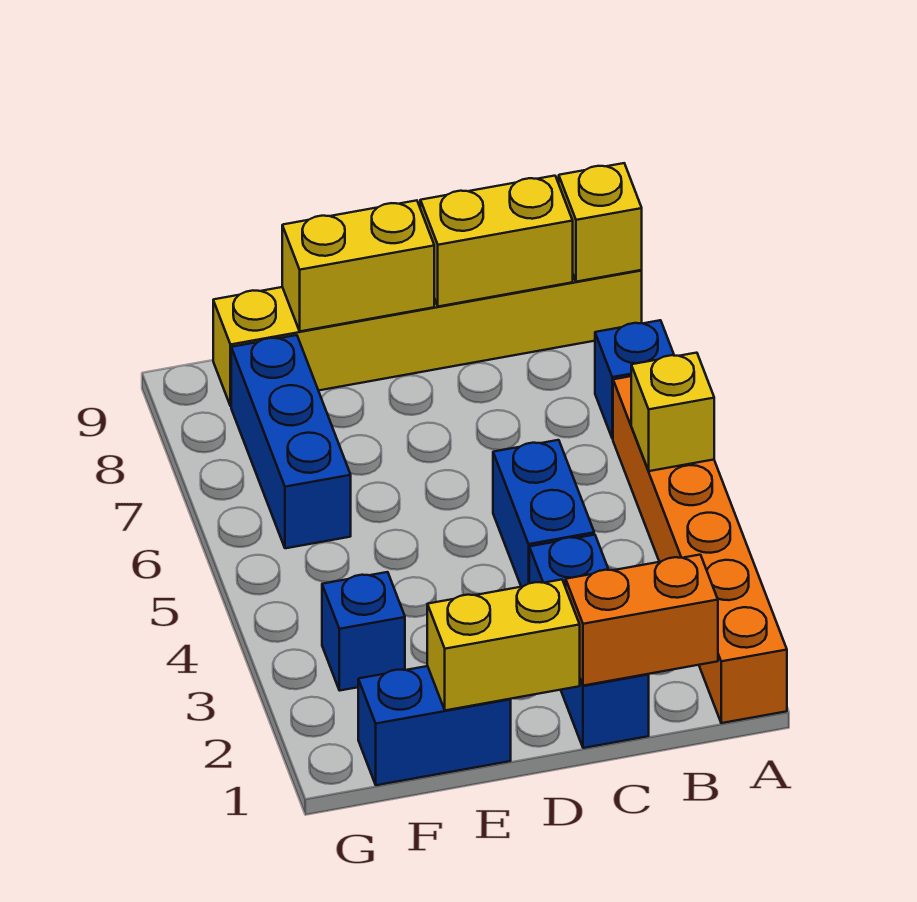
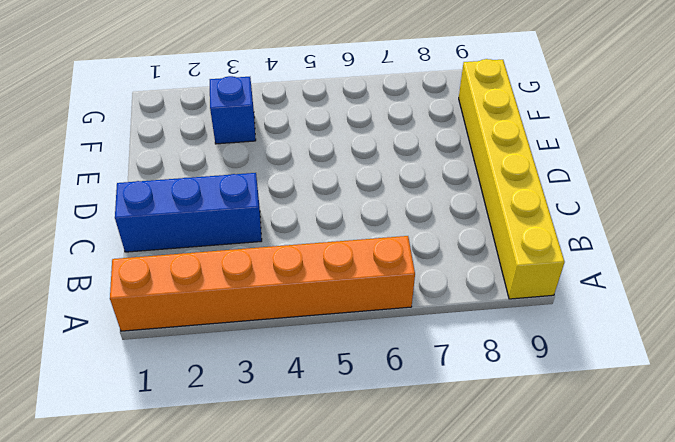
none -> blue brick A7 level 1
none -> blue brick C4:C5 level 1
none -> blue brick E1:F1 level 1

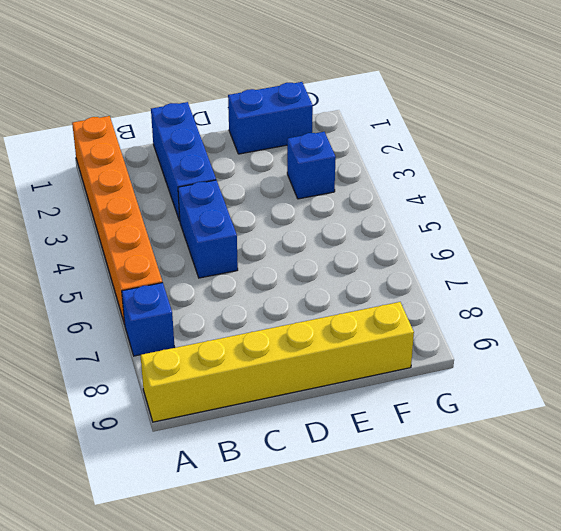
none -> blue brick F6:F8 level 1
none -> yellow brick A5 level 2
none -> yellow brick A9 level 2

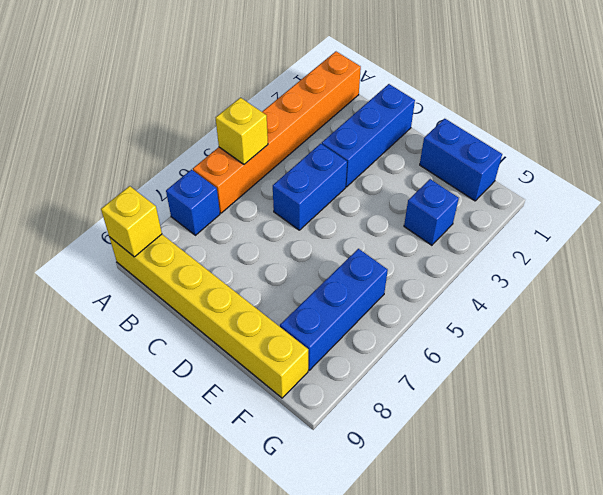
none -> orange brick B1:C1 level 2
none -> yellow brick B9:C9 level 2
none -> yellow brick D1:E1 level 2

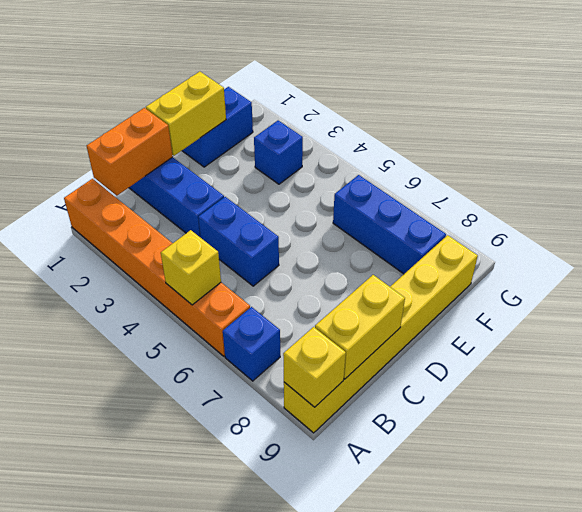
none -> yellow brick D9:E9 level 2

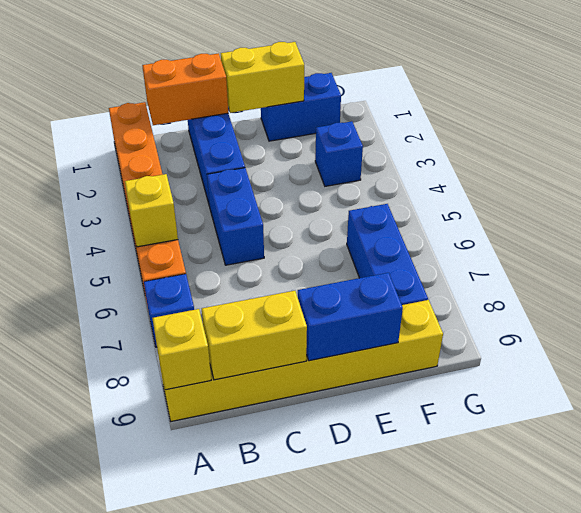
blue brick D9:E9 level 2 -> yellow brick D9:E9 level 2

